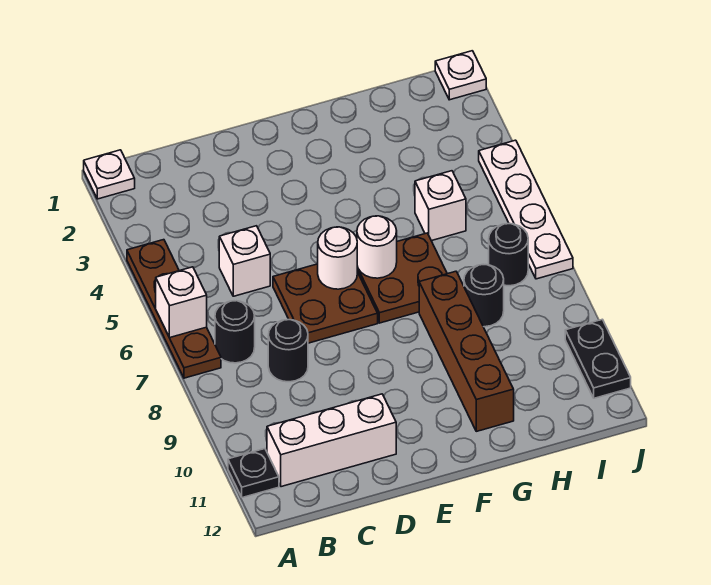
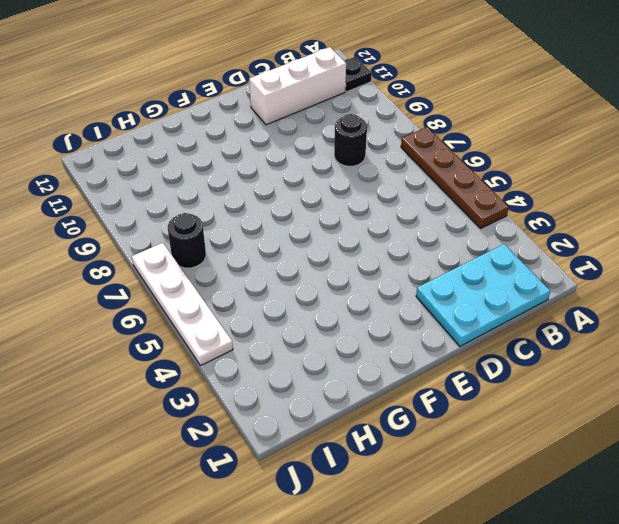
cyan plate B1:D2 level 1 -> none
none -> white plate A1 level 1
none -> black round brick B7 level 1
none -> white brick C5 level 1

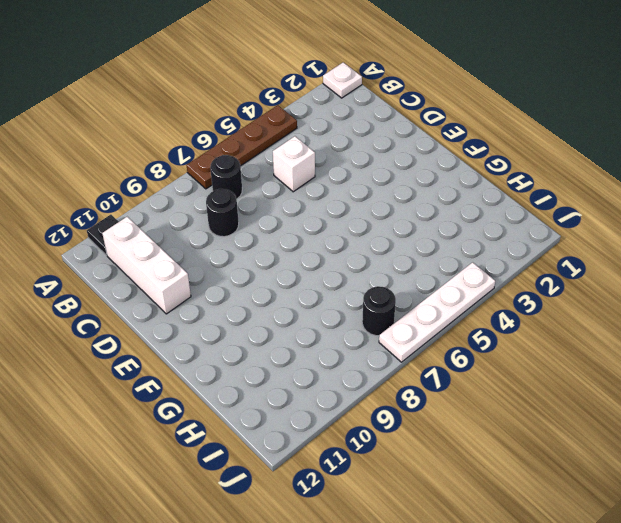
none -> brown plate D6:E7 level 1
none -> brown plate F6:G7 level 1
none -> brown brick G8:G11 level 1

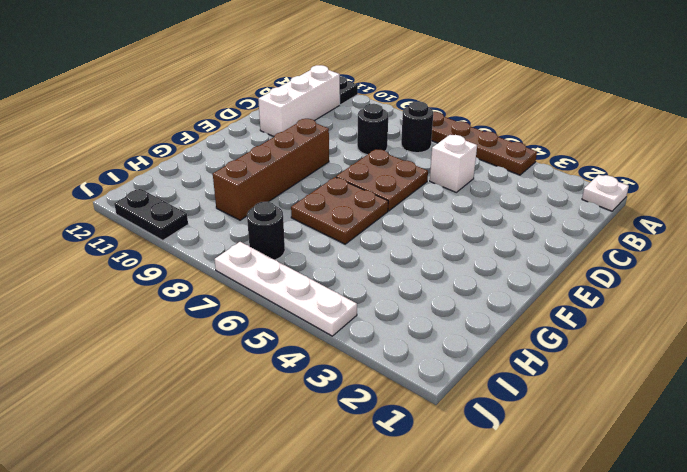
brown brick E9:H9 level 1 -> brown brick G8:G11 level 1
none -> white brick H5 level 1
none -> black round brick H8 level 1
none -> white plate J1 level 1

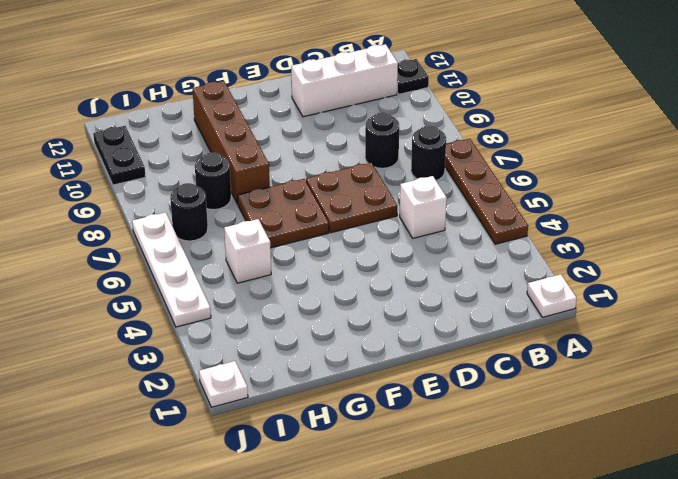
none -> white brick A6 level 2
none -> white round brick E6 level 2
none -> white round brick F6 level 2

